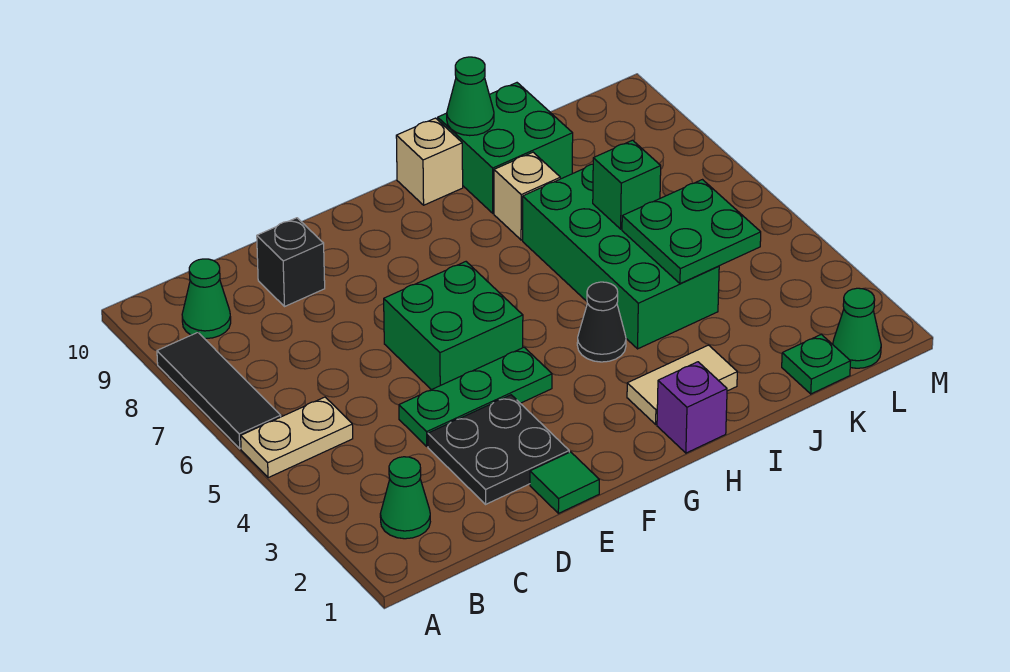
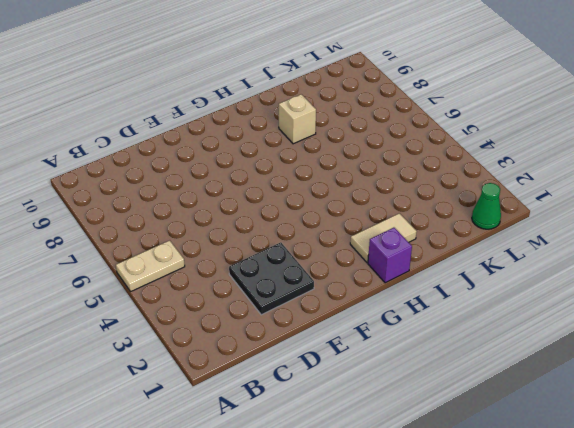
none -> black tile A6:A8 level 1
none -> green cone B2 level 1
none -> green cone B9 level 1

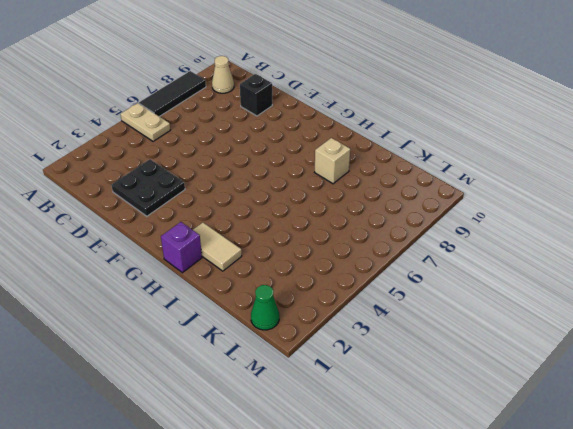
tan cone B9 level 1 -> green cone B9 level 1
none -> green cone B2 level 1
none -> green plate D4:F4 level 1
none -> green tile E1 level 1

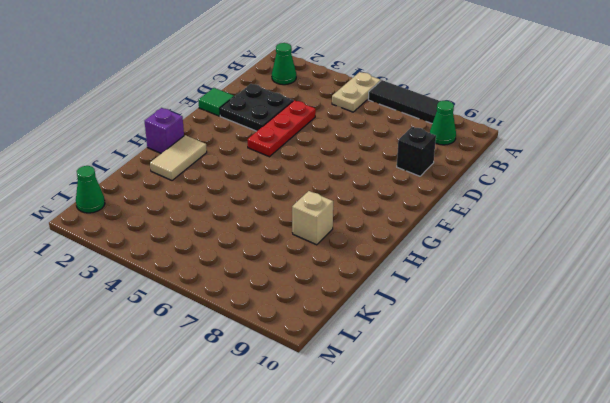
red plate D4:F4 level 1 -> green plate D4:F4 level 1
none -> green brick E5:F6 level 1
none -> black cone H4 level 1
none -> tan brick H10 level 1

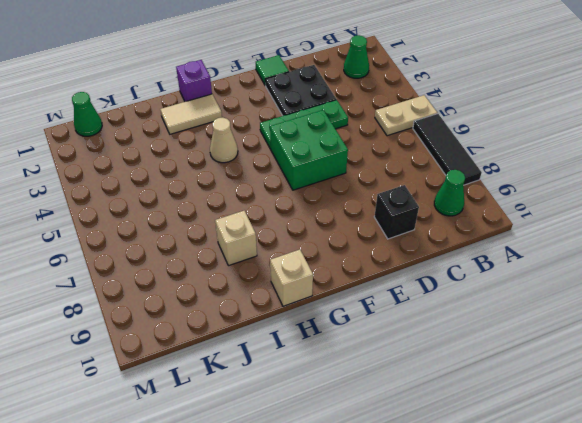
tan cone H4 level 1 -> black cone H4 level 1
none -> green brick I4:J7 level 1
none -> green brick I9:J10 level 1
none -> green plate K1 level 1

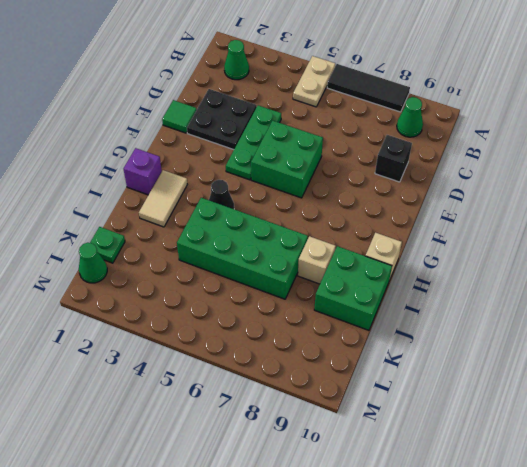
none -> green cone I10 level 2
none -> green plate J4:K5 level 2
none -> green brick J6 level 2

